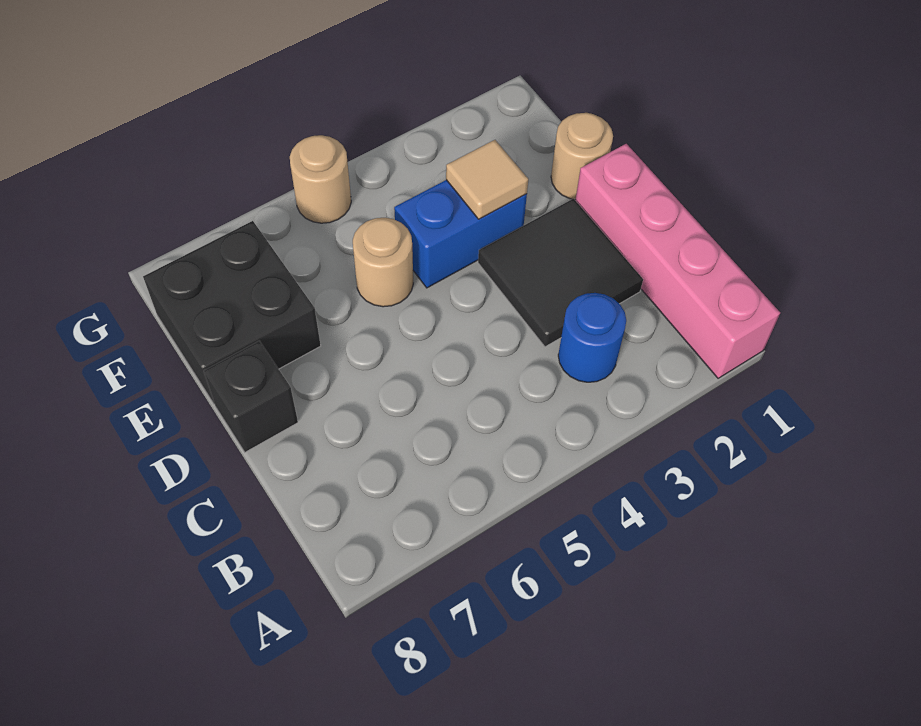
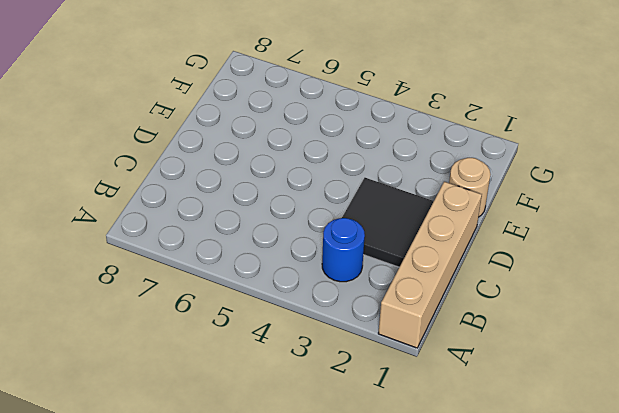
tan brick A1:D1 level 1 -> pink brick A1:D1 level 1
none -> black brick D8 level 1
none -> blue brick E3:E4 level 1

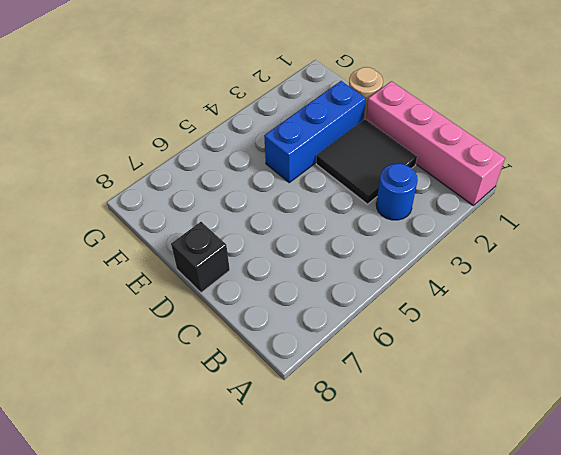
blue brick E2:E4 level 1 -> blue brick E3:E4 level 1
none -> tan round brick E5 level 1
none -> black brick E7:F8 level 1

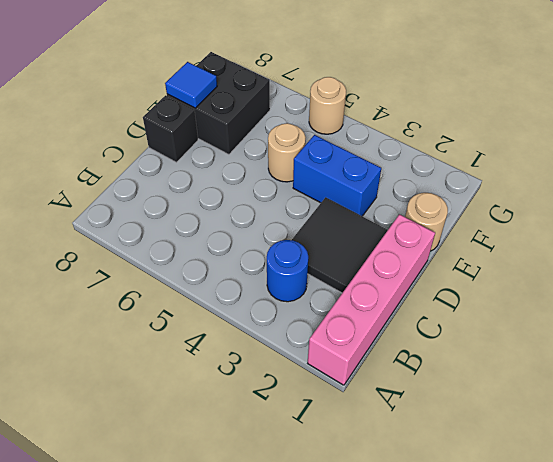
blue tile E8 level 2 -> none
none -> tan tile E3 level 2

